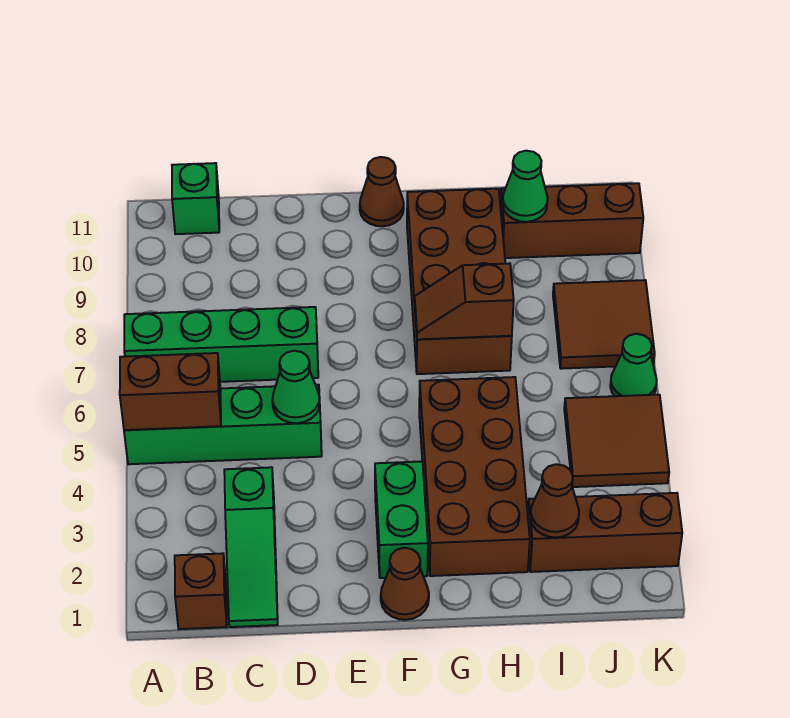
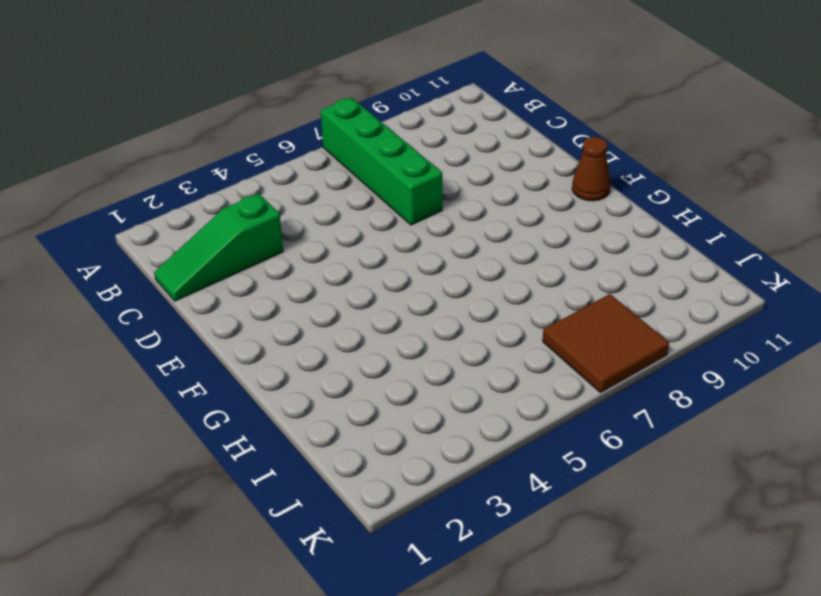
none -> green brick A5:D5 level 1
none -> brown brick B1 level 1
none -> green brick B11 level 1

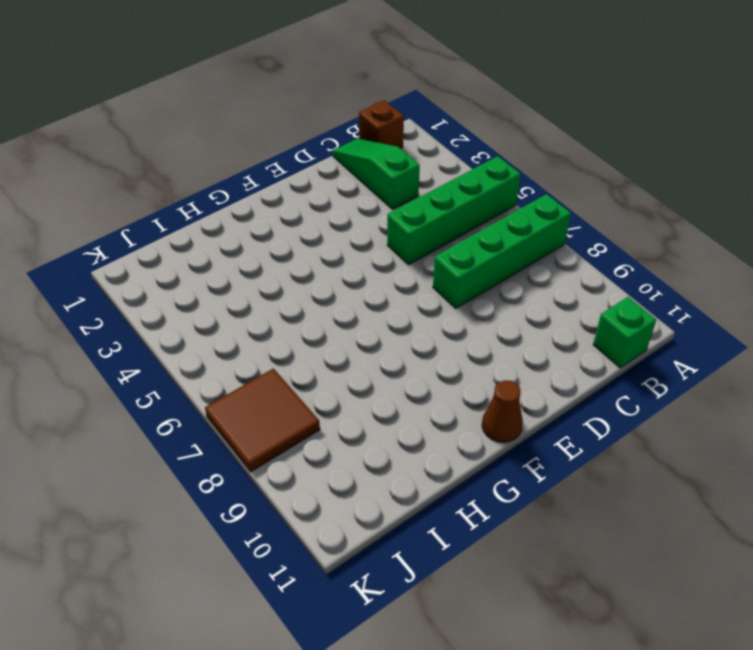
none -> brown cone F1 level 1
none -> green brick F2:F3 level 1
none -> brown brick G2:H5 level 1

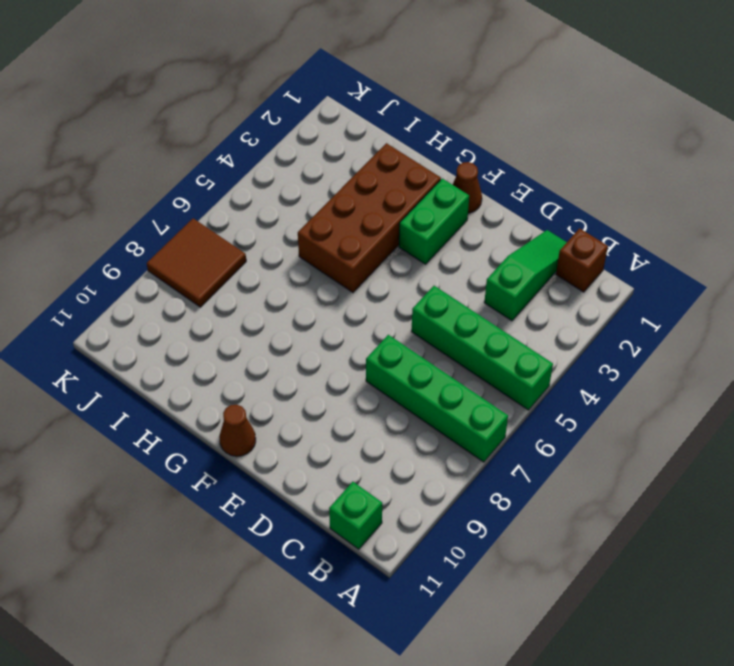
none -> brown brick G7:H10 level 1
none -> brown brick I2:K2 level 1
none -> brown brick I10:K10 level 1

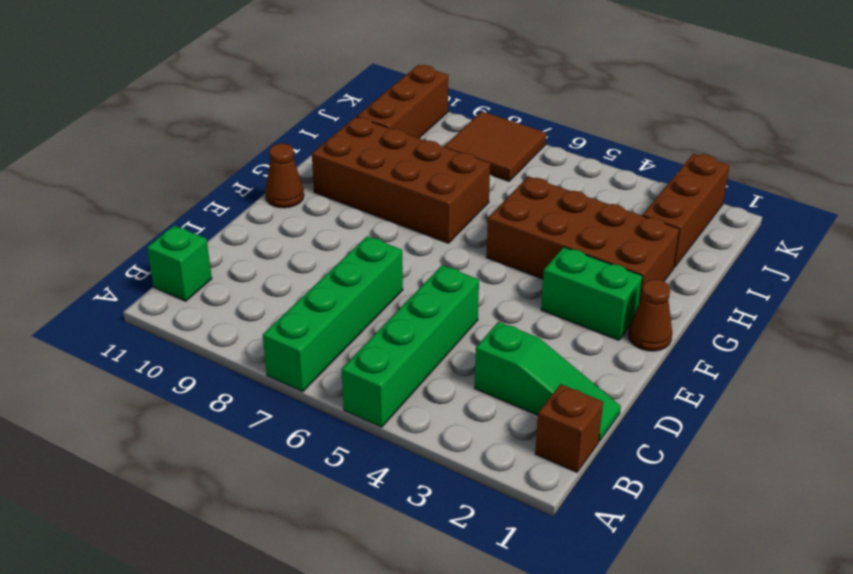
none -> brown tile J4:K5 level 1
none -> green cone K6 level 1
none -> brown brick A5:B5 level 2

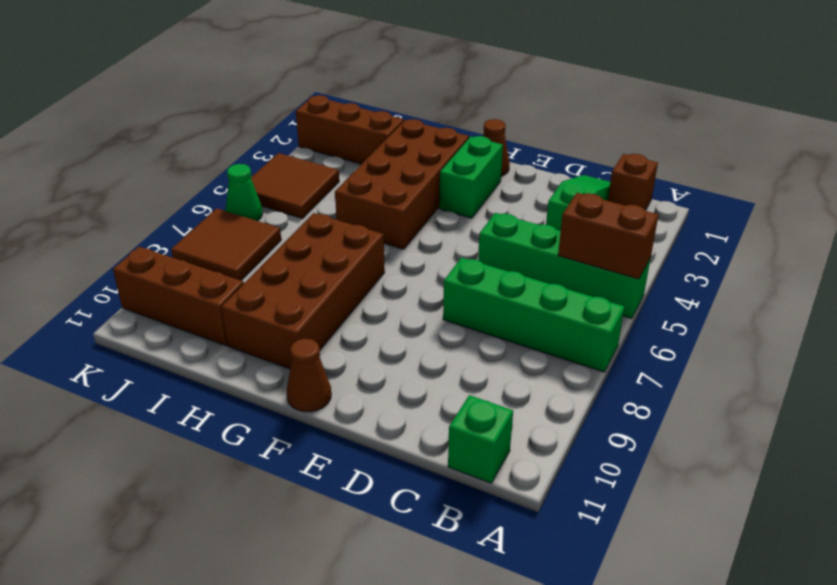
none -> green cone D5 level 2
none -> brown slope G7:H7 level 2 top H
none -> brown cone I2 level 2

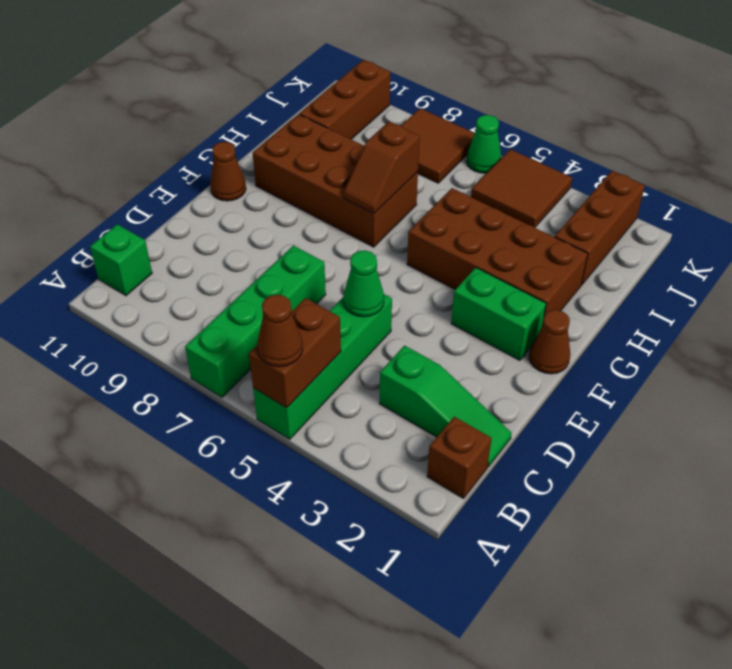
brown cone A5 level 3 -> brown cone I2 level 2
none -> green cone I10 level 2

